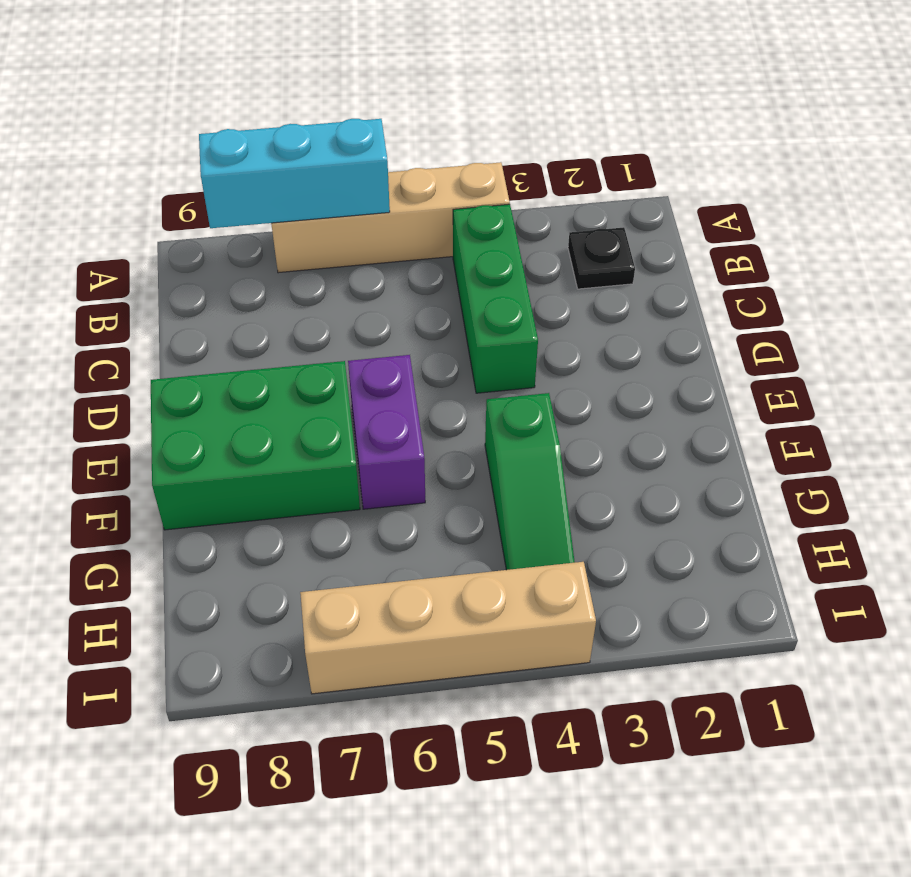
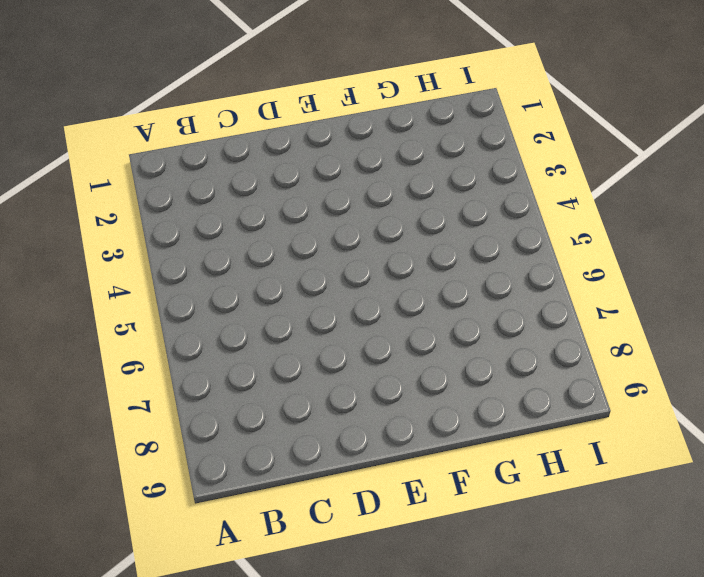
none -> tan brick A4:A7 level 1
none -> black plate B2 level 1

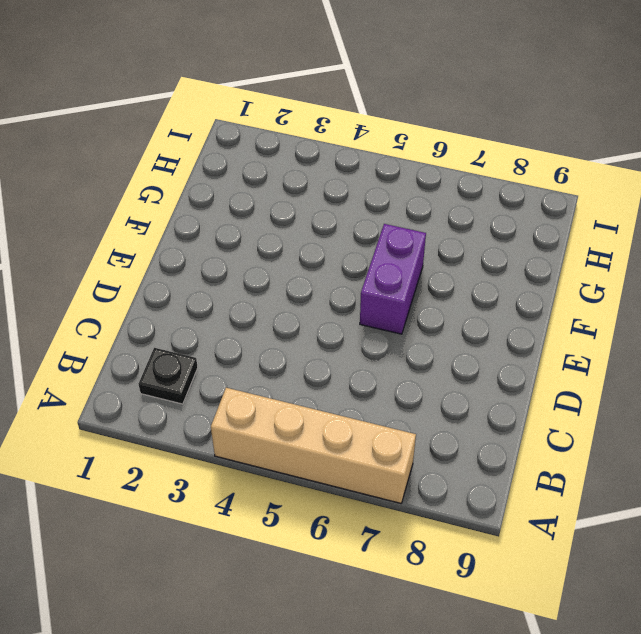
none -> green brick B4:D4 level 1
none -> green brick E7:F9 level 1

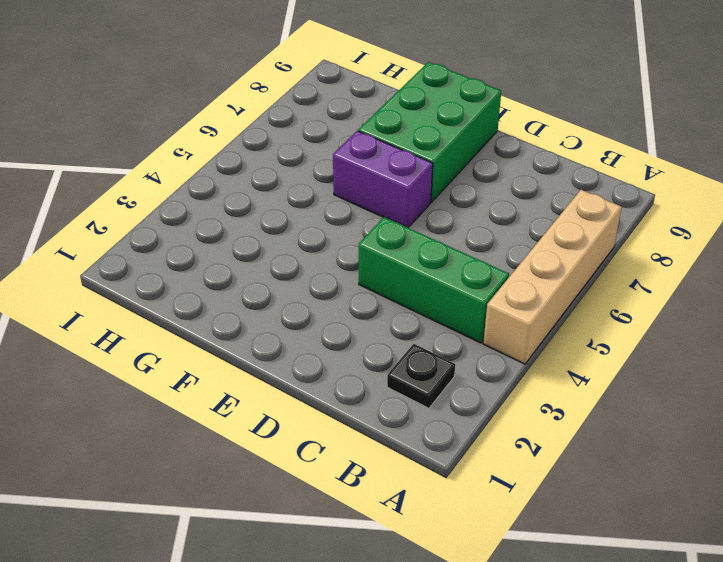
none -> green slope F4:H4 level 1 top F
none -> tan brick I4:I7 level 1

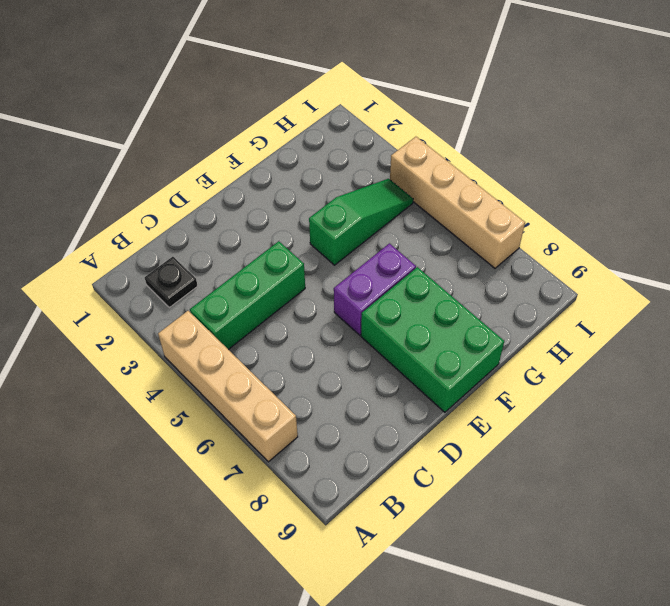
none -> cyan brick A6:A8 level 2

